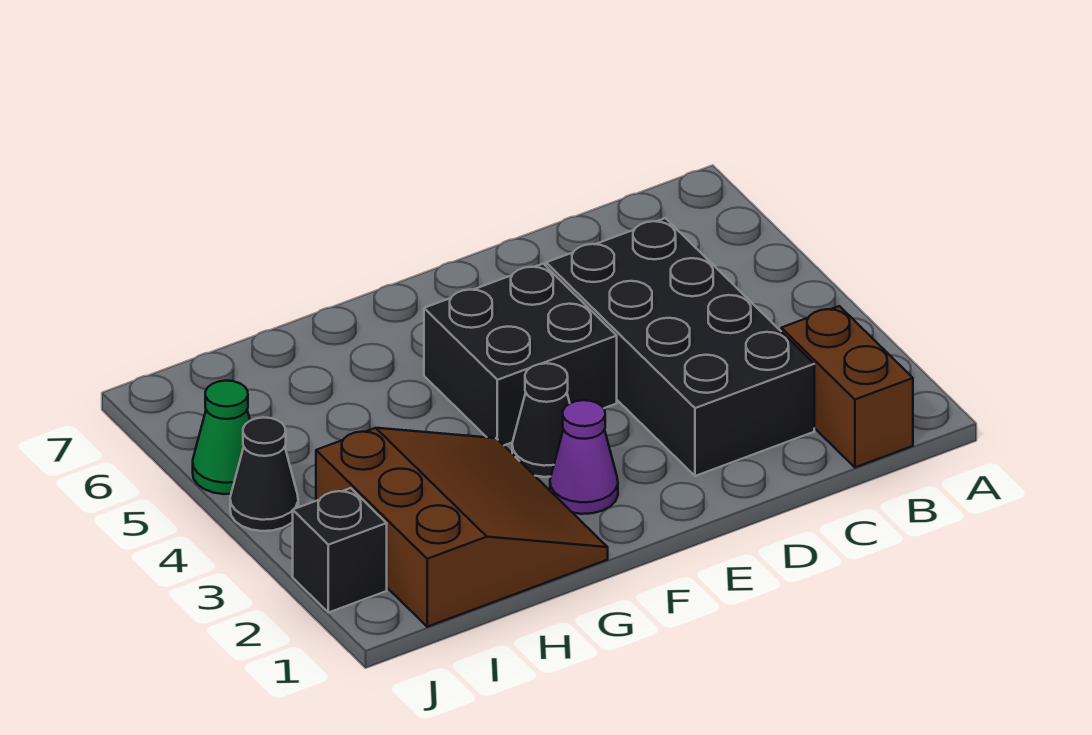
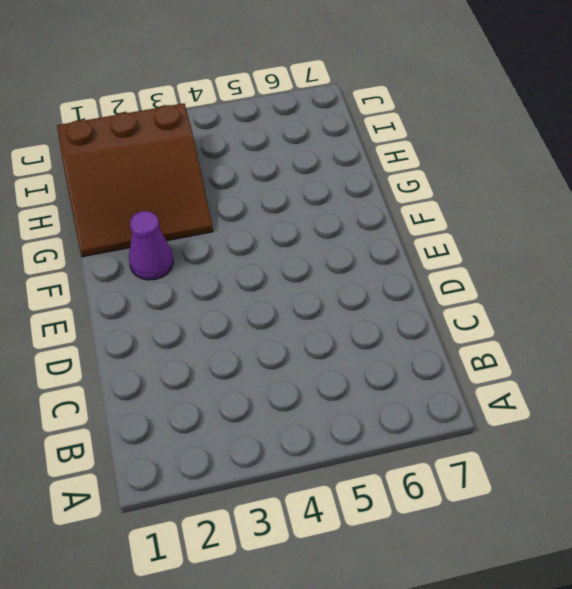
none -> brown brick B1:B2 level 1
none -> black brick C2:D5 level 1

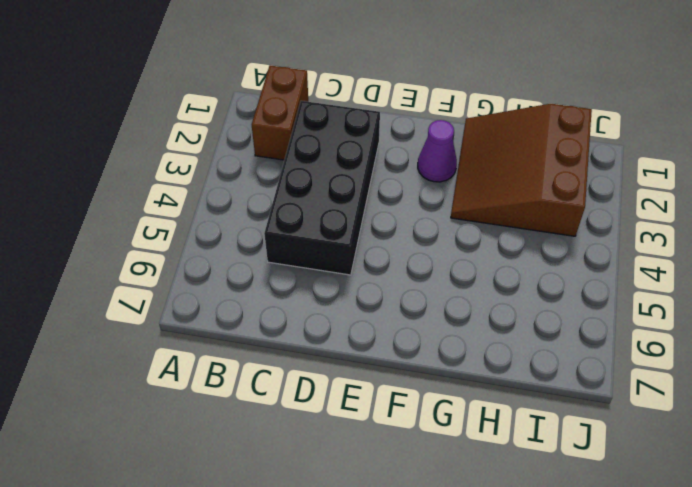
none -> black brick E4:F5 level 1
none -> black cone F3 level 1

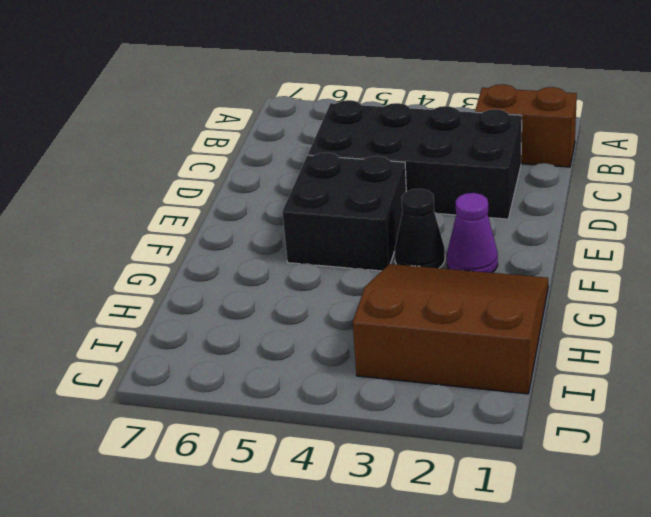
none -> black brick J2 level 1
none -> black cone J4 level 1

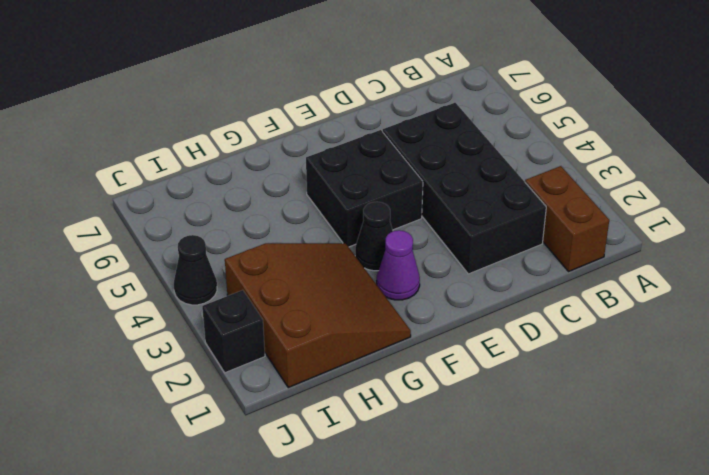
none -> green cone J5 level 1

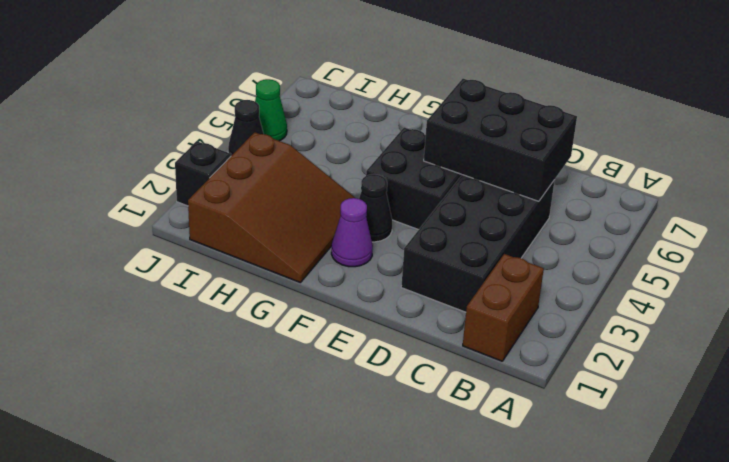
black brick C5:E6 level 2 -> none

